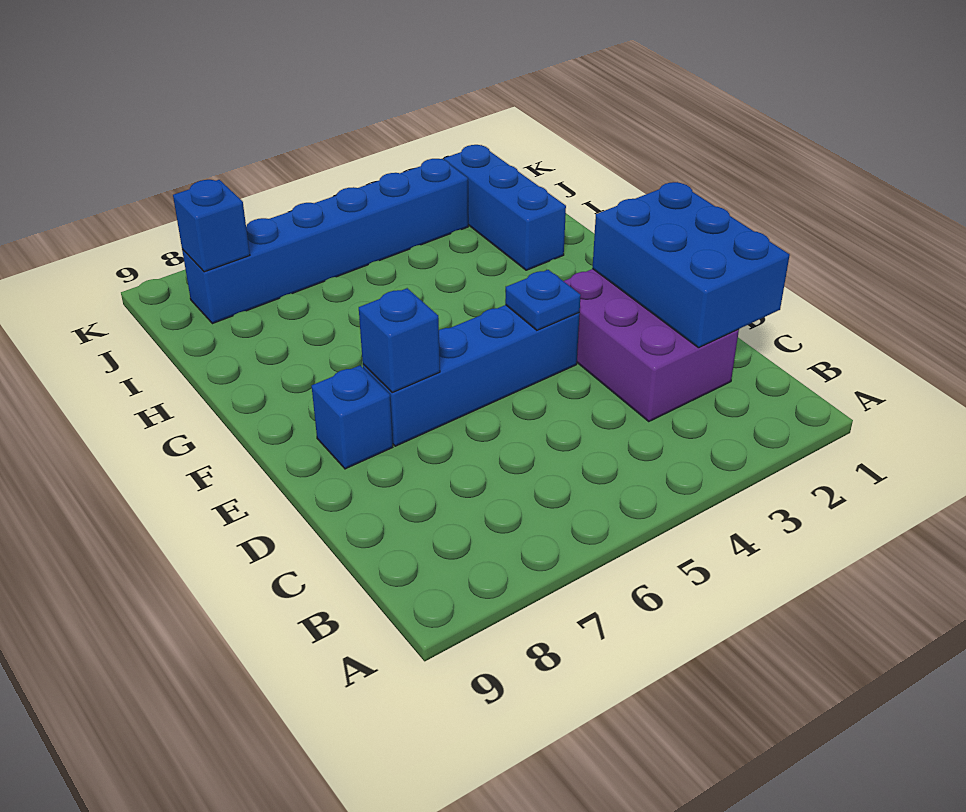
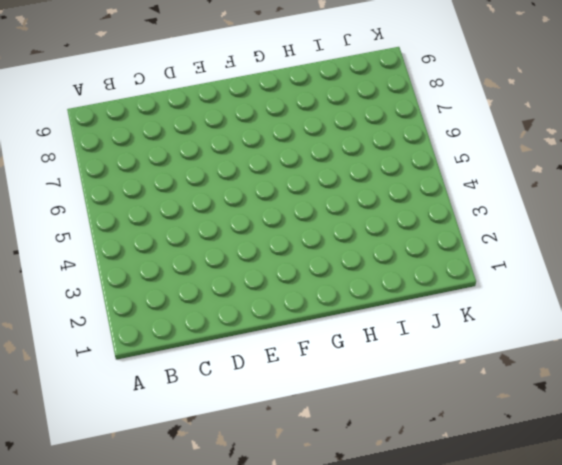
none -> purple brick C2:E3 level 1
none -> blue brick E4:E7 level 1

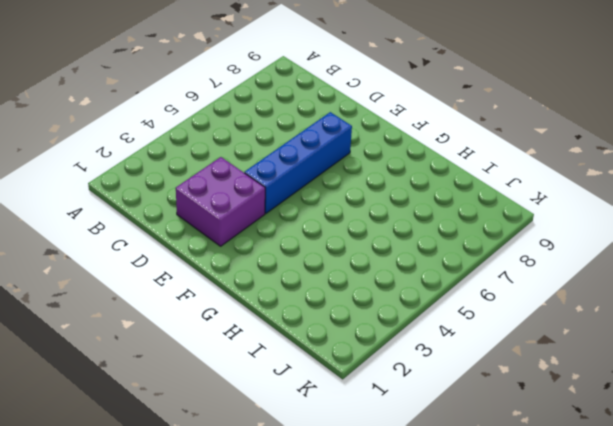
purple brick D2:E3 level 1 -> purple brick C2:E3 level 1
none -> blue brick E8 level 1
none -> blue brick H2:J2 level 1

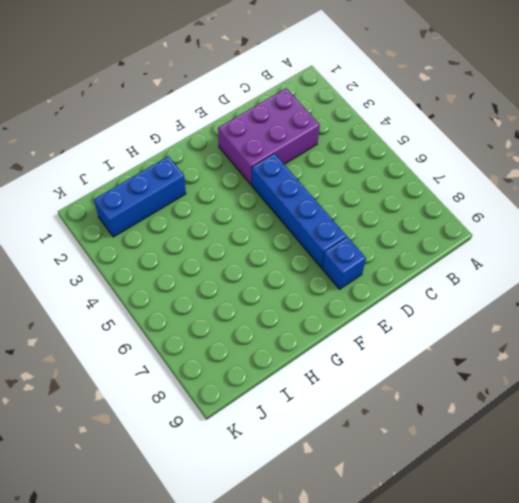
none -> blue brick J3:J8 level 1
none -> blue brick C1:E2 level 2

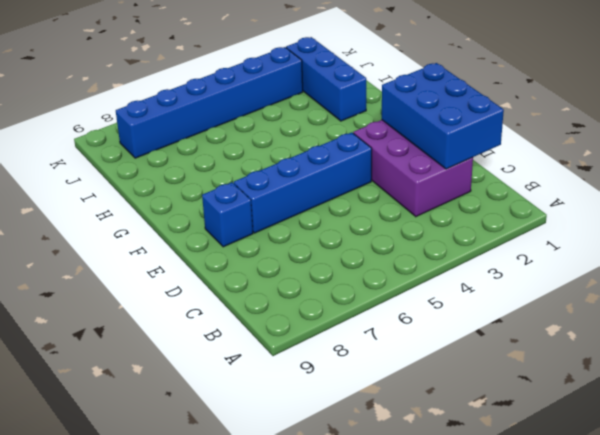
none -> blue plate E4 level 2
none -> blue brick E7 level 2

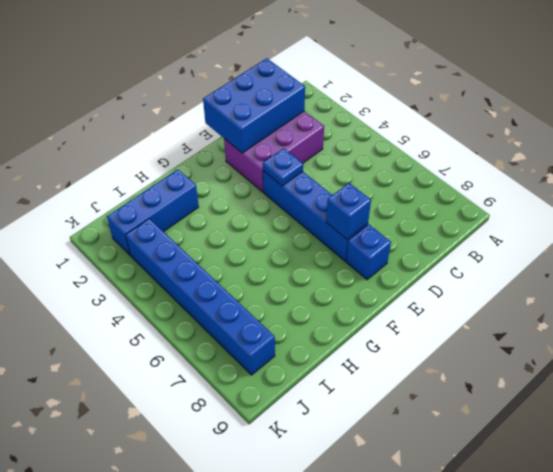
none -> blue brick J8 level 2

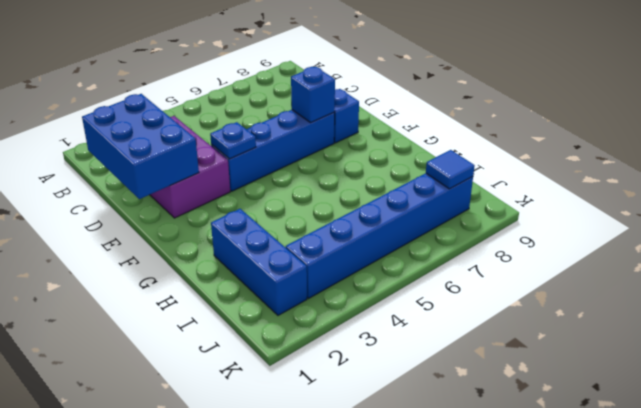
blue tile J8 level 2 -> blue brick J8 level 2

